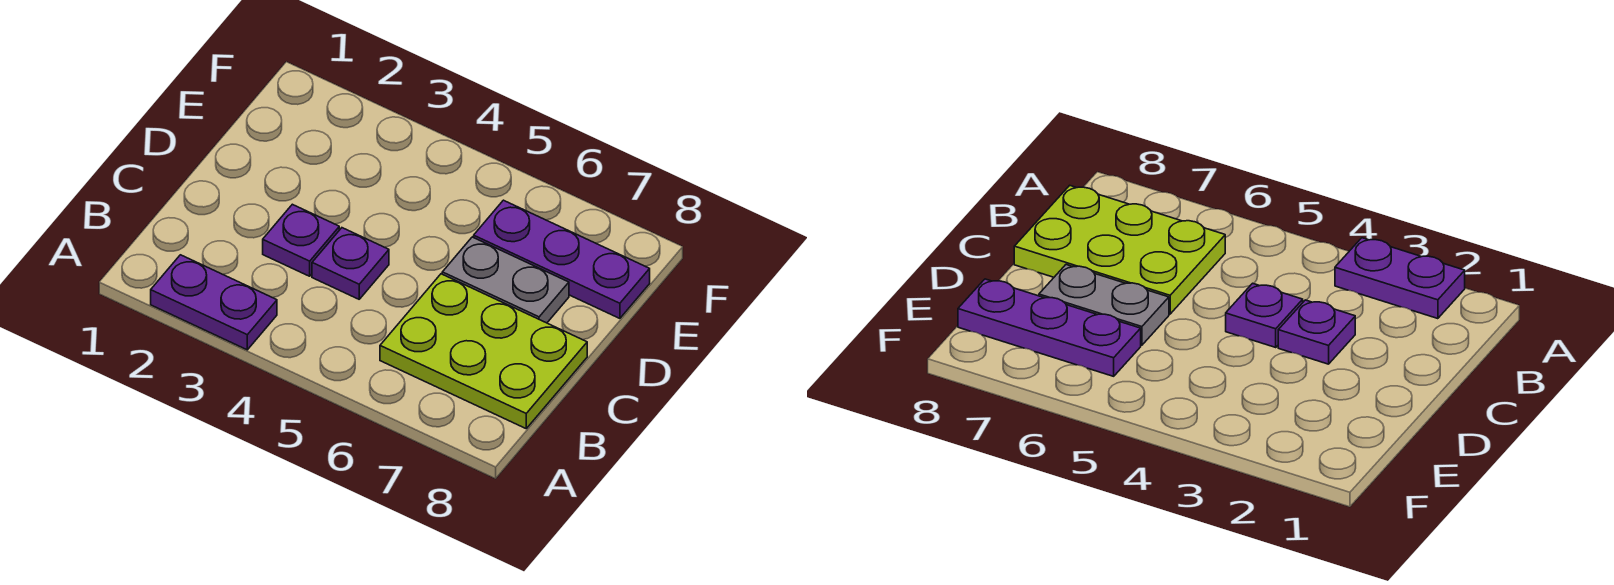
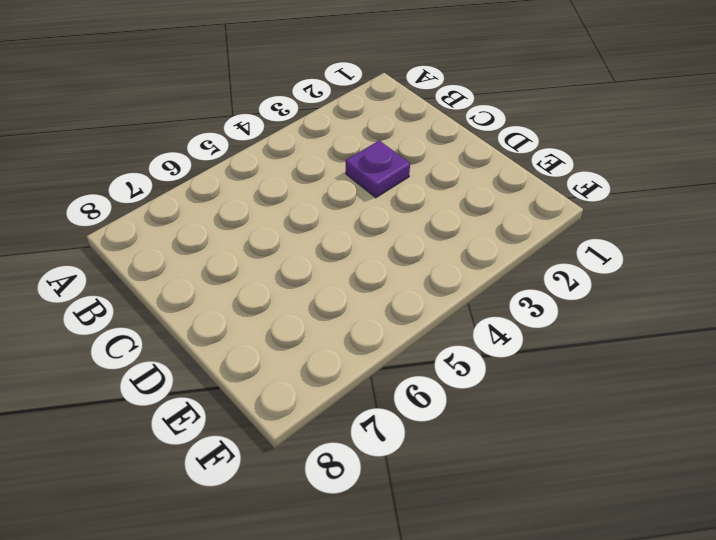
none -> purple plate A2:A3 level 1
none -> lime plate B6:C8 level 1

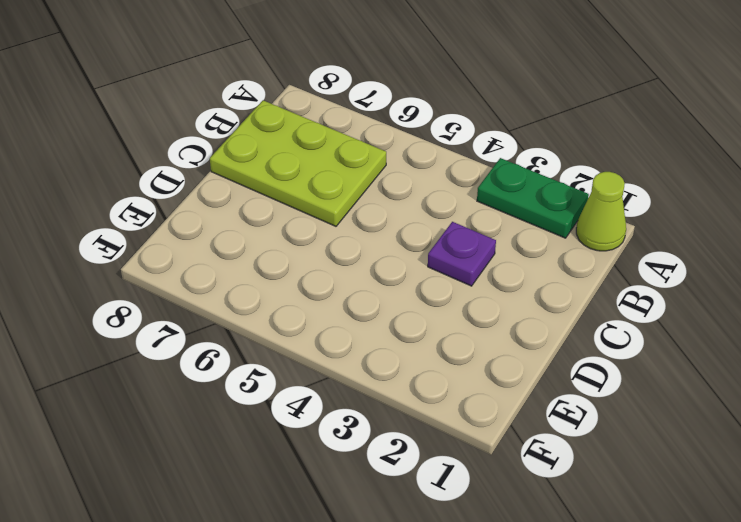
lime cone A1 level 1 -> none
green plate A2:A3 level 1 -> purple plate A2:A3 level 1
none -> purple plate C4 level 1
none -> grey plate D6:D7 level 1

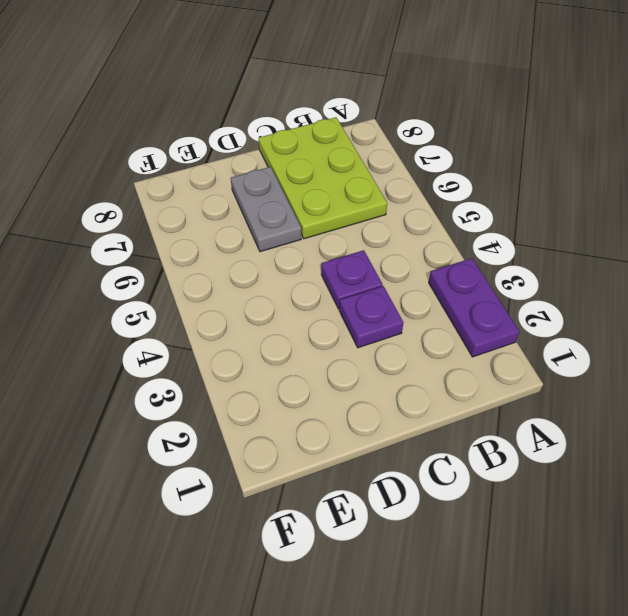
none -> purple plate E6:E8 level 1

